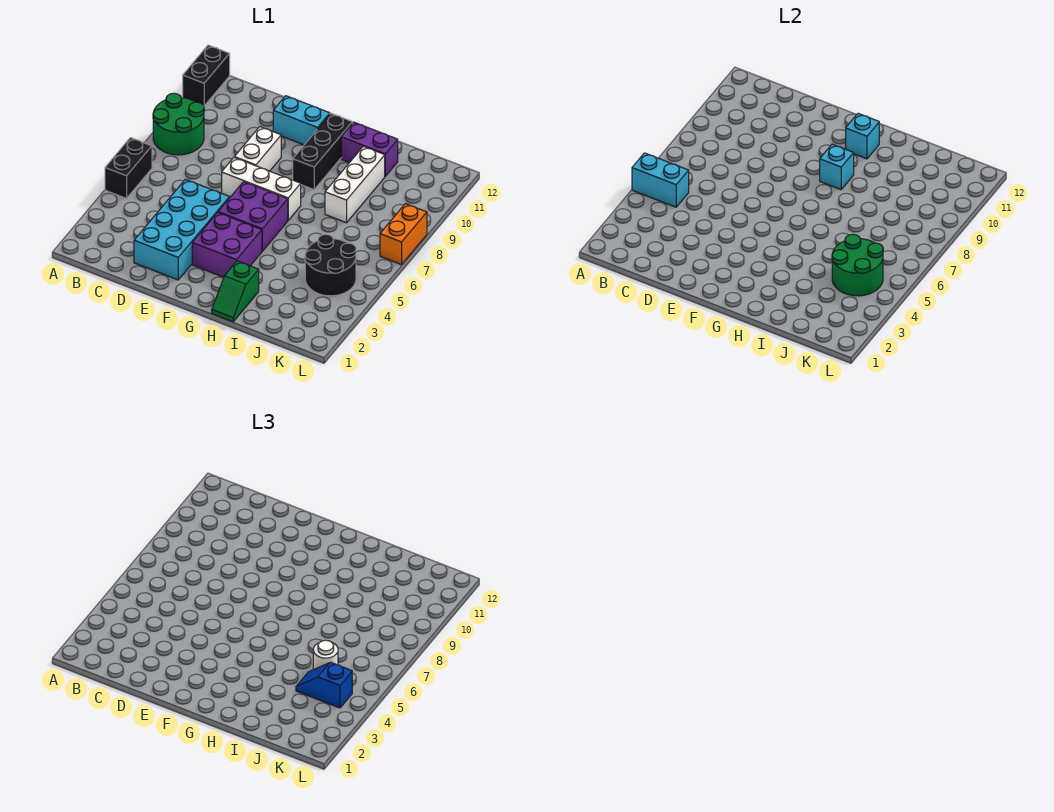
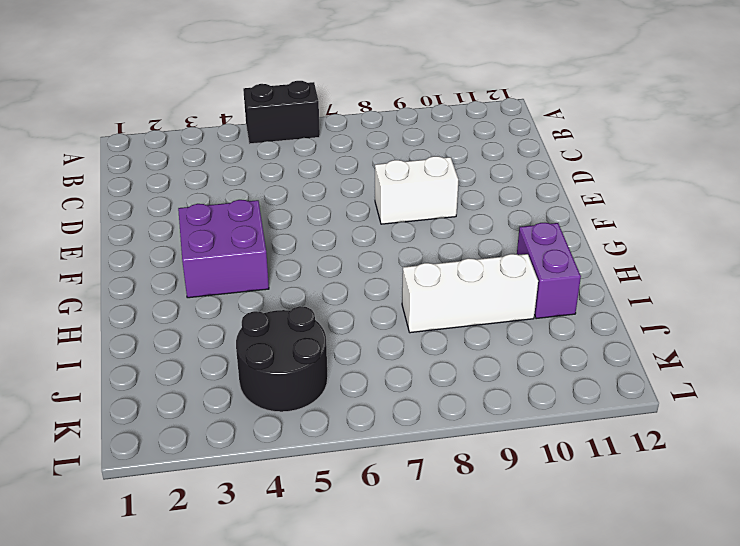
none -> green round brick A8:B9 level 1
none -> black brick A11:A12 level 1
none -> cyan brick D2:E5 level 1

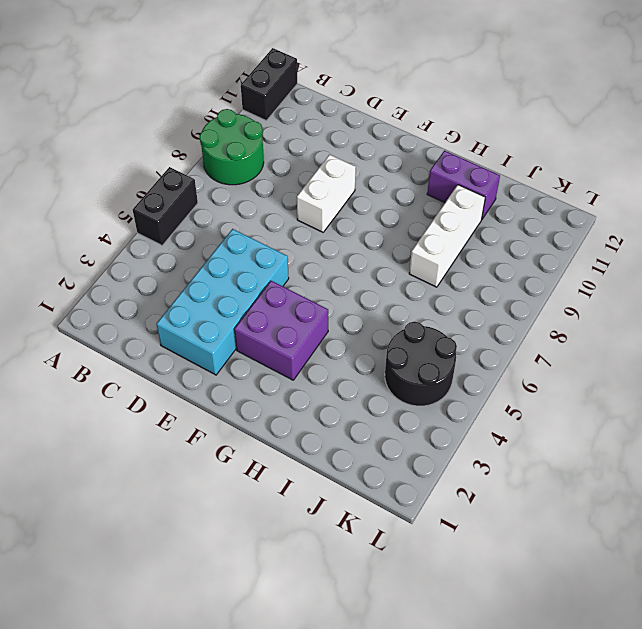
none -> white brick E7:G7 level 1
none -> cyan brick E11:F11 level 1
none -> purple brick F5:G6 level 1

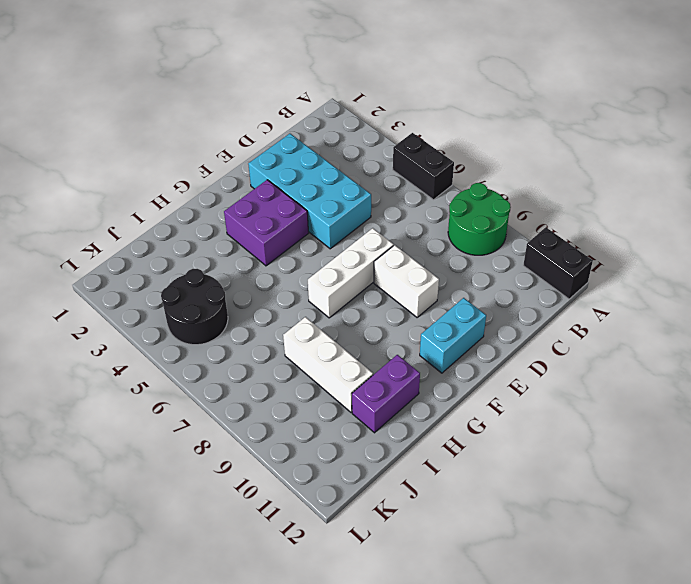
none -> purple brick F5:G6 level 1
none -> black brick G9:G11 level 1
none -> green slope H1:H2 level 1 top 2

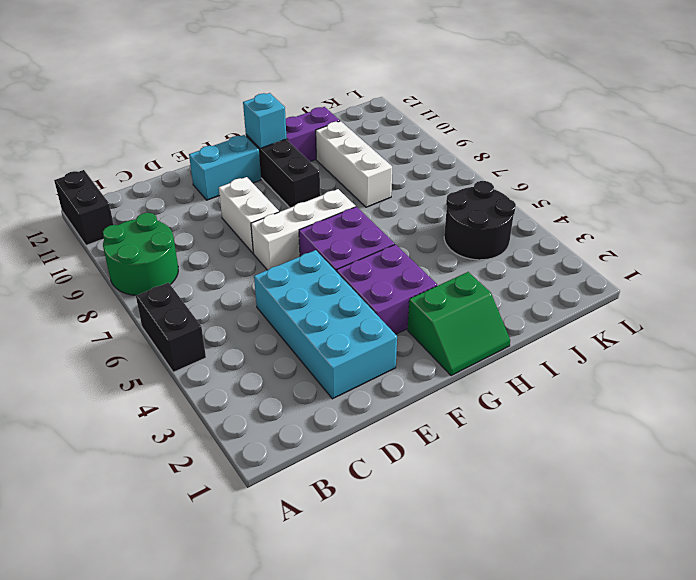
green slope G1:H2 level 1 top 2 -> green slope H1:H2 level 1 top 2
none -> orange brick L7:L8 level 1
none -> cyan brick A5:B5 level 2
none -> cyan brick G9 level 2

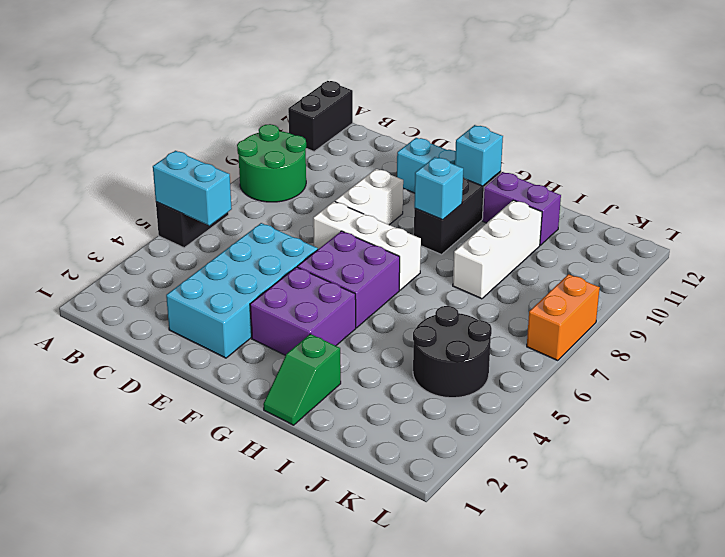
none -> green round brick J4:K5 level 2
none -> blue slope J4:K4 level 3 top K
none -> white round brick J5 level 3

